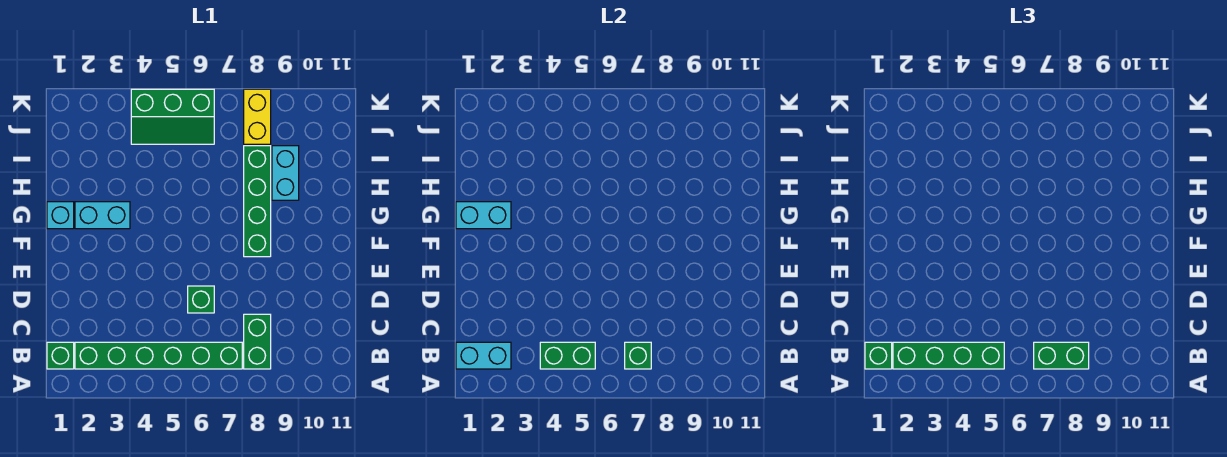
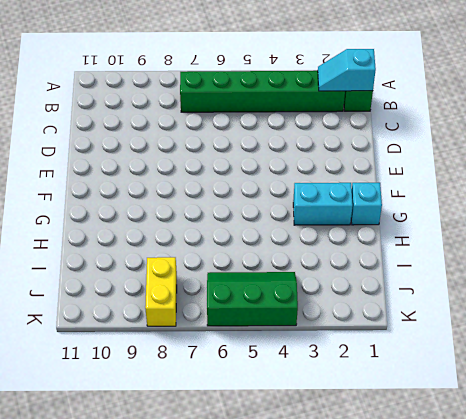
cyan slope B1:B2 level 2 top 1 -> cyan brick B1:B2 level 2
none -> green brick B8:C8 level 1
none -> green brick D6 level 1
none -> green brick F8:I8 level 1

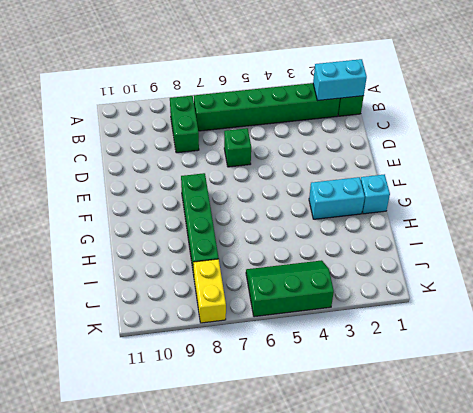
none -> cyan brick H9:I9 level 1
none -> green brick B4:B5 level 2
none -> green brick B7 level 2

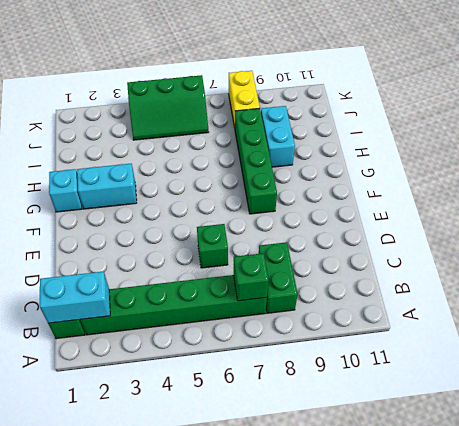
none -> green brick B4:B5 level 2
none -> cyan brick G1:G2 level 2
none -> green brick B1 level 3

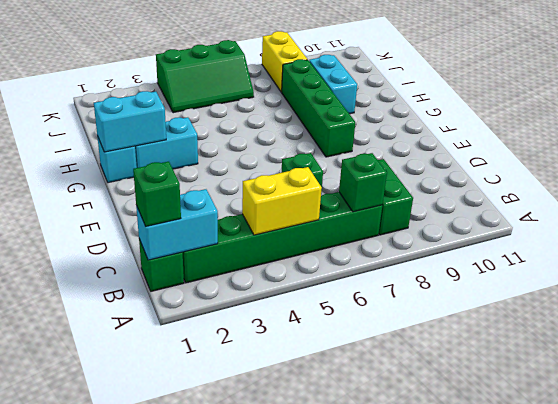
yellow brick B4:B5 level 2 -> green brick B4:B5 level 2
none -> green brick B2:B5 level 3
none -> green brick B7:B8 level 3

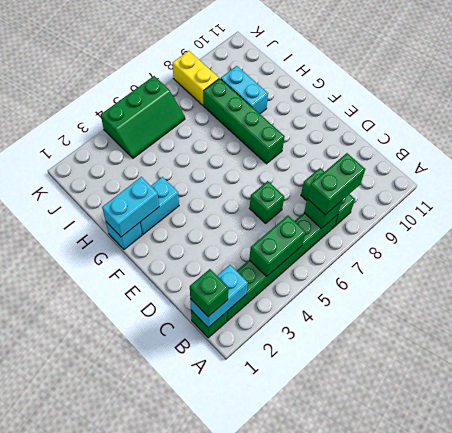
none -> green brick B2:B5 level 3

